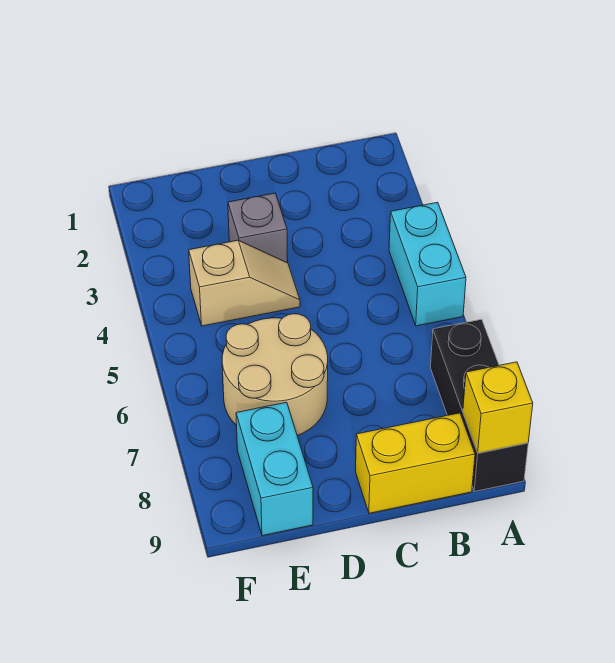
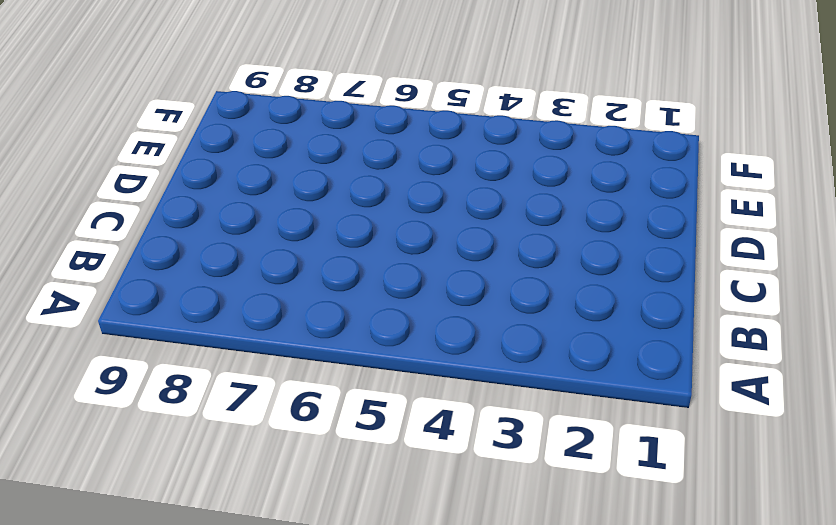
none -> cyan brick A4:A5 level 1
none -> black brick A7:A9 level 1

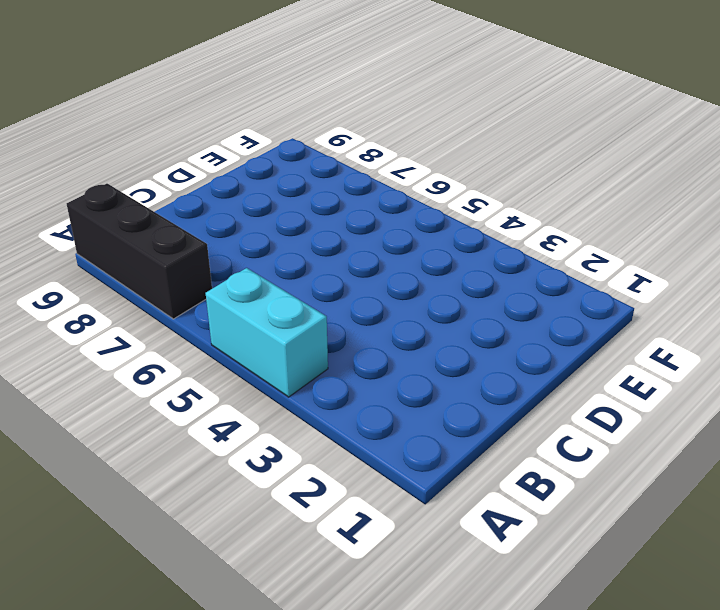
none -> yellow brick B9:C9 level 1
none -> grey brick D3 level 1

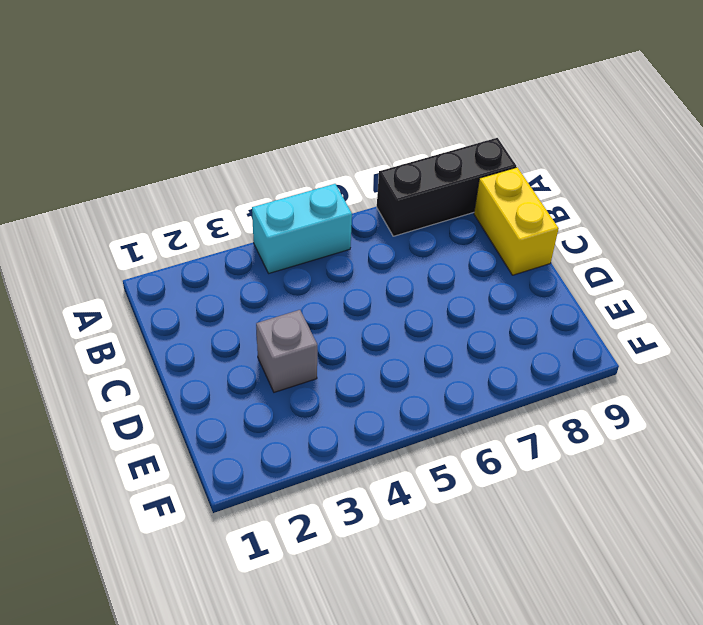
none -> tan slope D4:E4 level 1 top E
none -> tan round brick D6:E7 level 1

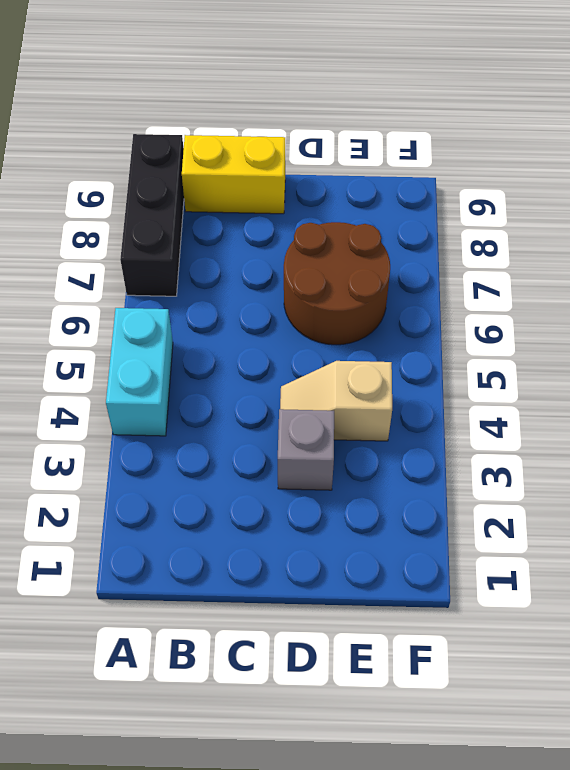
brown round brick D6:E7 level 1 -> tan round brick D6:E7 level 1
none -> cyan brick E8:E9 level 1
none -> yellow brick A9 level 2

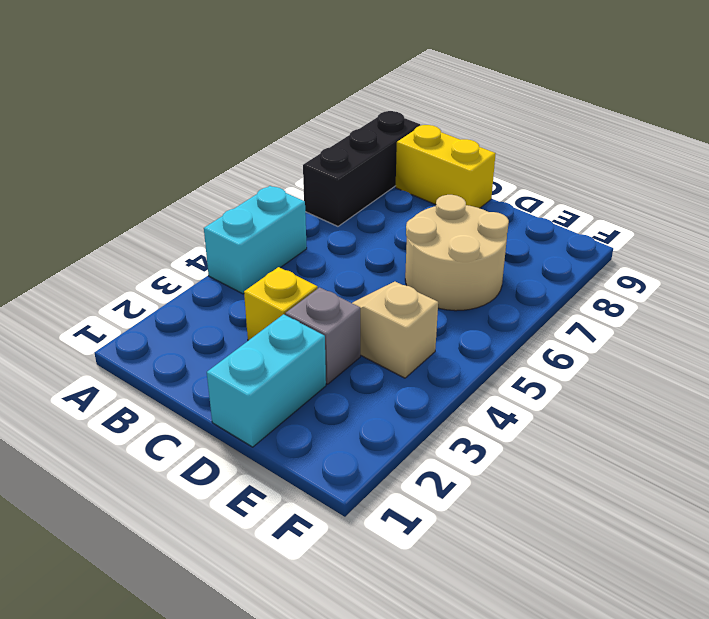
yellow brick C3 level 1 -> yellow brick A9 level 2
cyan brick D1:D2 level 1 -> cyan brick E8:E9 level 1

